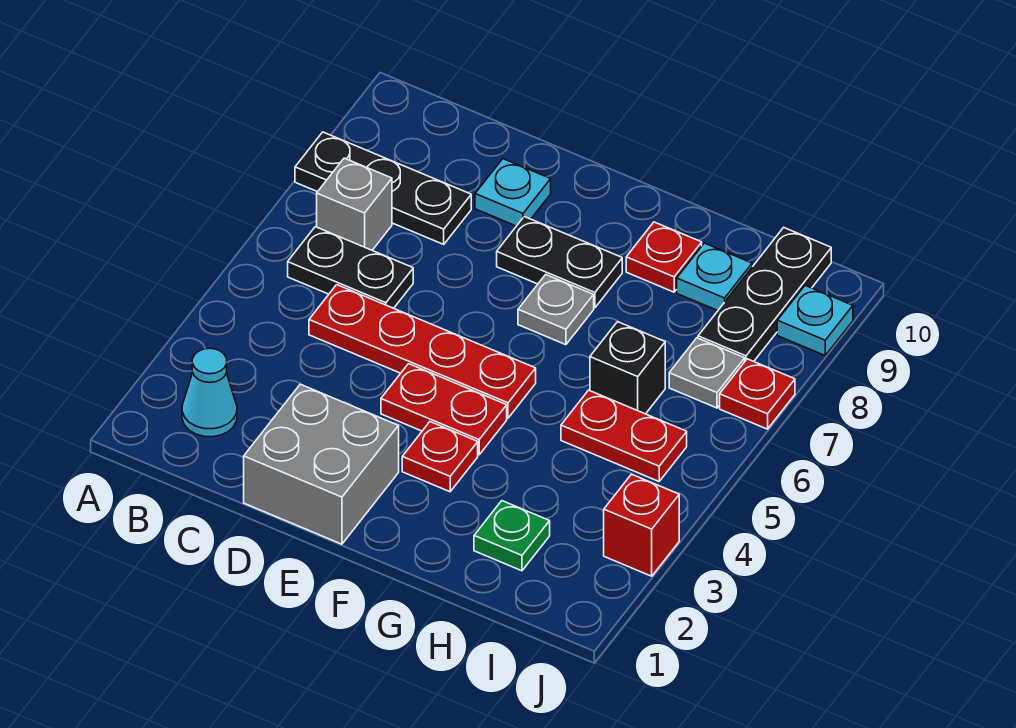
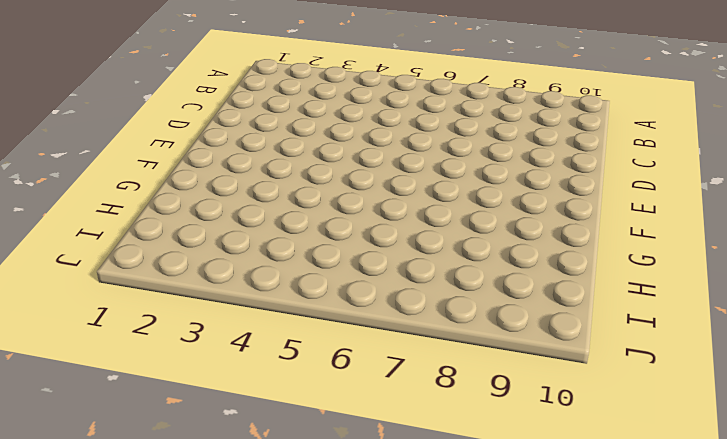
none -> black plate A8:C8 level 1
none -> cyan cone B2 level 1
none -> black plate B6:C6 level 1

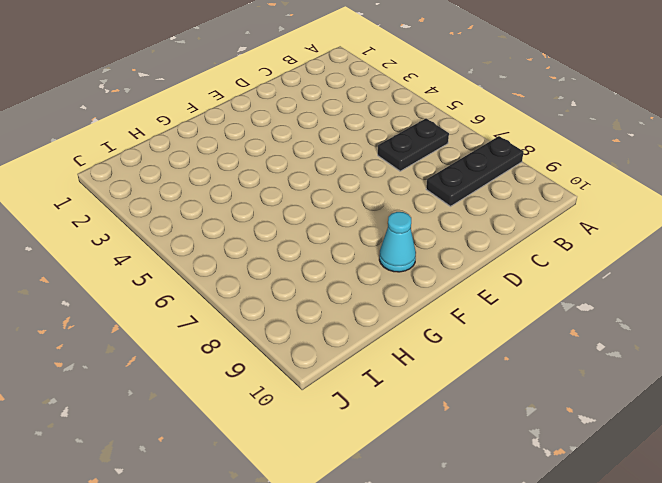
cyan cone F9 level 1 -> cyan cone B2 level 1
none -> grey brick B7 level 1
none -> red plate C5:F5 level 1
none -> grey brick D1:E2 level 1

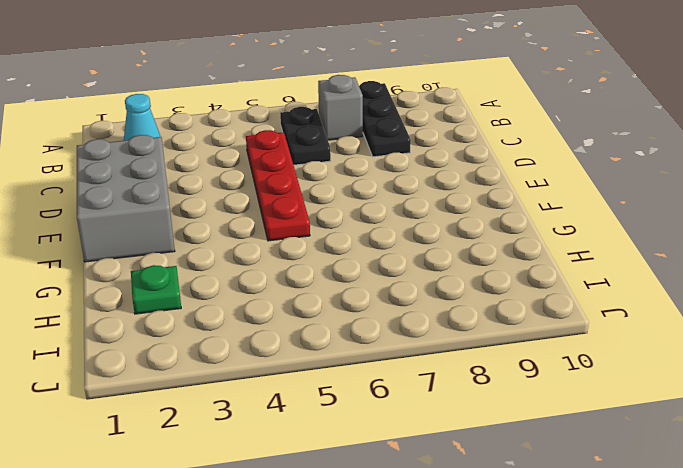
grey brick D1:F2 level 1 -> grey brick D1:E2 level 1
none -> cyan plate D9 level 1
none -> red plate E4:F4 level 1
none -> black plate E8:F8 level 1

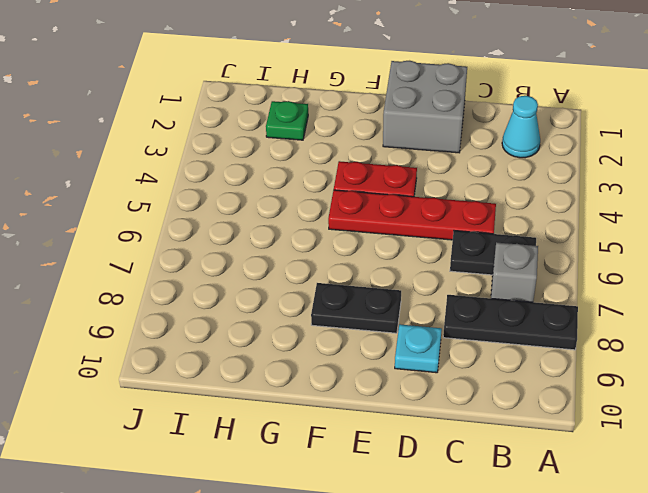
none -> red plate F3 level 1
none -> grey plate F7 level 1
none -> red plate G9 level 1

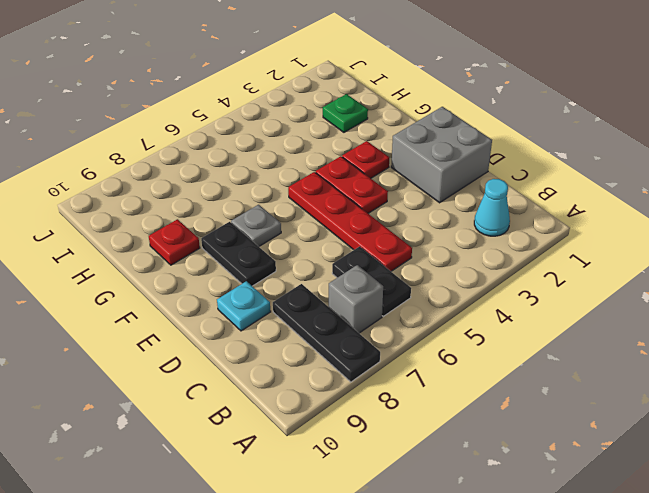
none -> red plate H5:I5 level 1
none -> black brick H6 level 1
none -> cyan plate H9 level 1

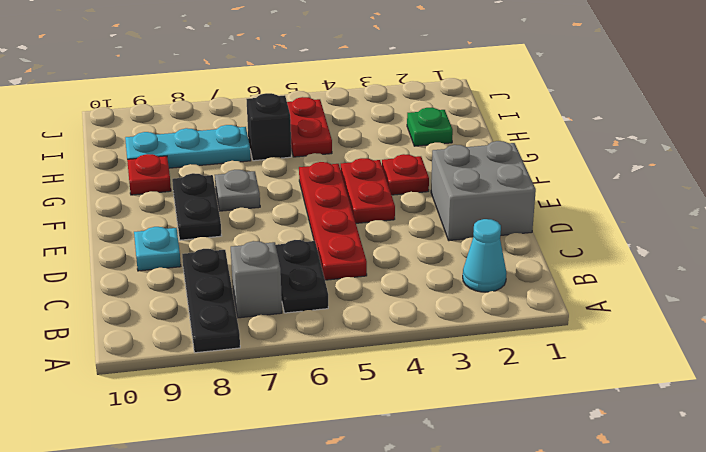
cyan plate H7:H9 level 1 -> cyan plate H9 level 1
none -> grey plate I7 level 1
none -> black plate I8:I10 level 1
none -> red brick J3 level 1

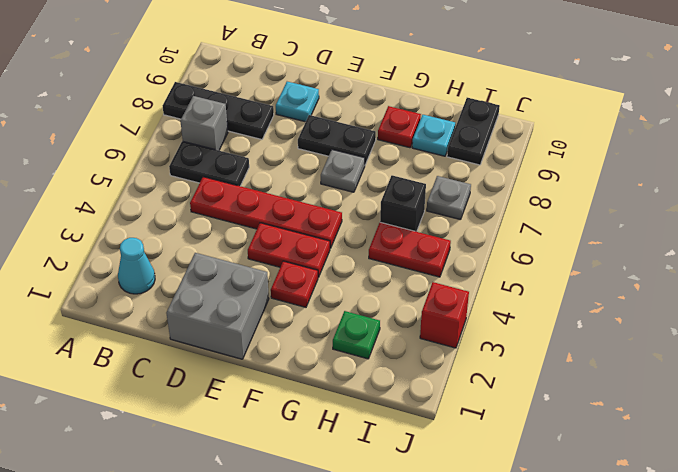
black plate I9:I10 level 1 -> black plate I8:I10 level 1
none -> red plate J7 level 1
none -> cyan plate J9 level 1

